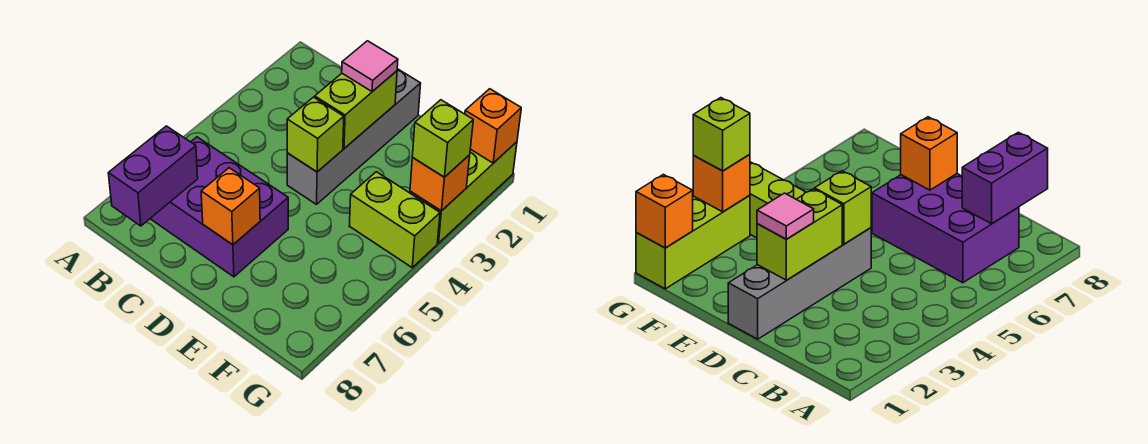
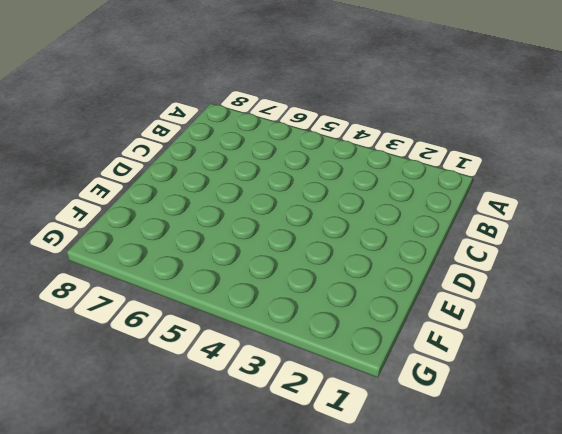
none -> purple brick B6:D7 level 1
none -> grey brick D1:D4 level 1
none -> lime brick F4:G4 level 1

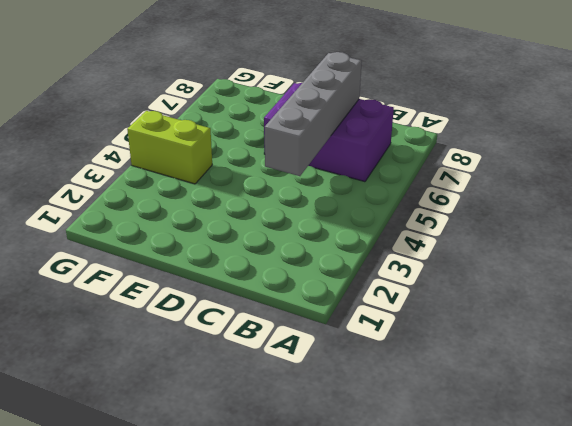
grey brick C4:C7 level 2 -> grey brick D1:D4 level 1
none -> lime brick G1:G3 level 1
none -> purple brick B7:B8 level 2
none -> lime brick D2:D3 level 2

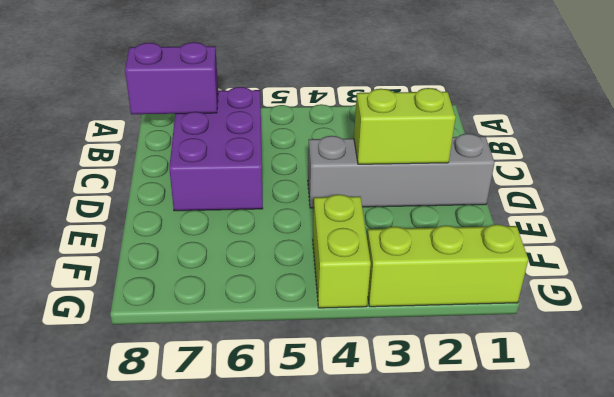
none -> lime brick D4 level 2
none -> orange brick D7 level 2
none -> orange brick G1 level 2

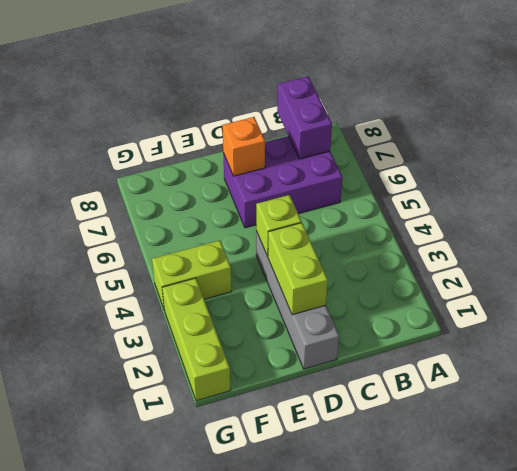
none -> orange brick G1 level 2
none -> orange brick G3 level 2
none -> pink tile D2 level 3

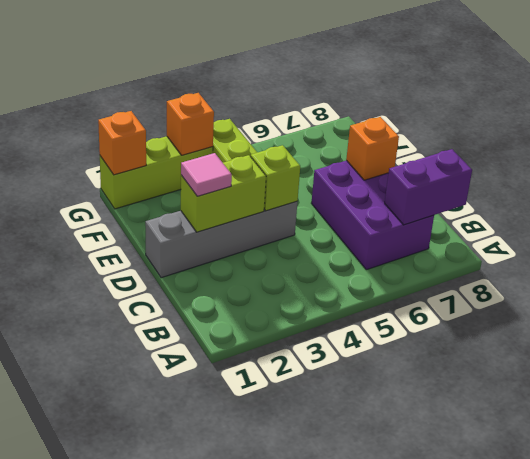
none -> lime brick G3 level 3

